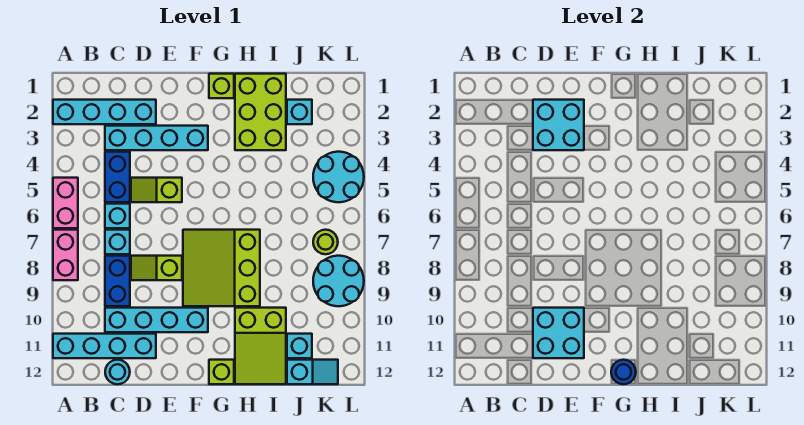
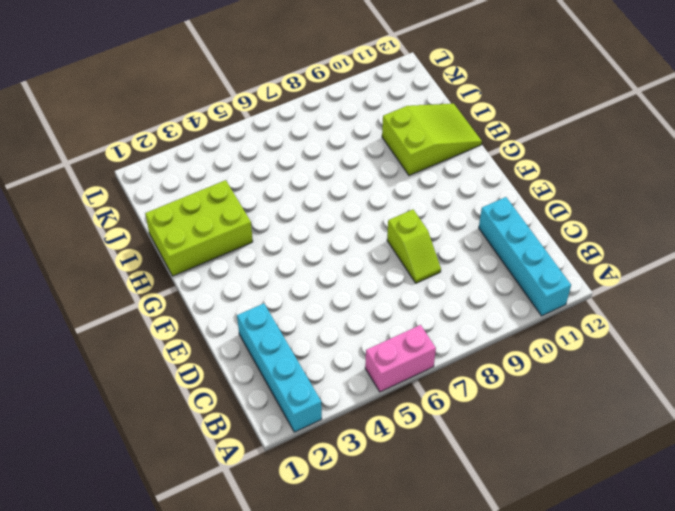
none -> pink brick A7:A8 level 1
none -> cyan brick C3:F3 level 1
none -> blue brick C4:C5 level 1

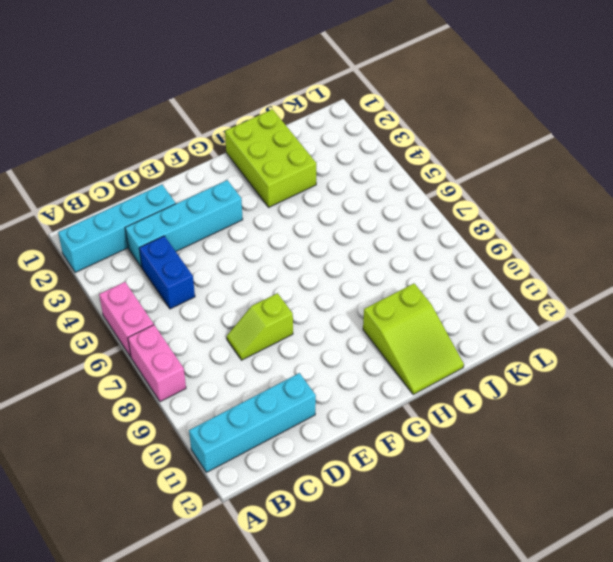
none -> cyan brick C6 level 1
none -> cyan brick C7 level 1
none -> blue brick C8:C9 level 1

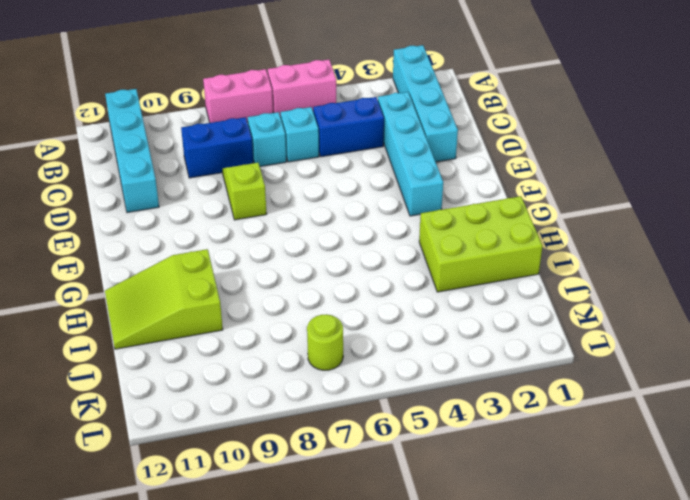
none -> cyan brick C10:F10 level 1
none -> cyan round brick C12 level 1
none -> lime slope D5:E5 level 1 top E

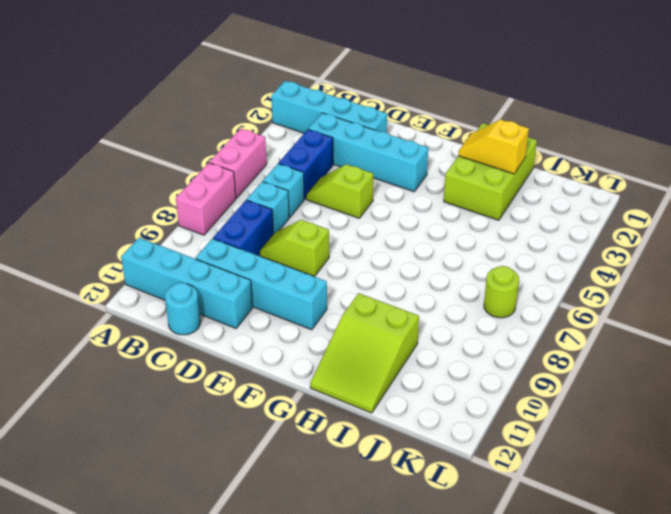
yellow slope H2:I2 level 2 top I -> none
none -> lime slope F7:H9 level 1 top H
none -> lime brick G1 level 1
none -> lime brick G12 level 1

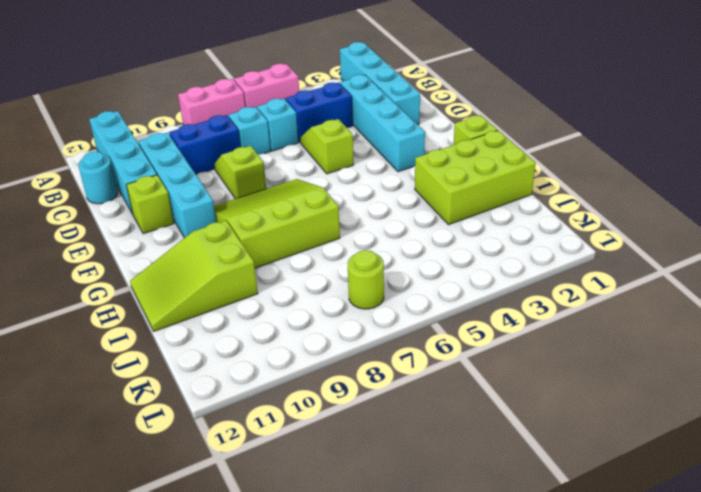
lime brick E11 level 1 -> lime brick G12 level 1
none -> cyan brick J2 level 1
none -> cyan brick J11 level 1
none -> cyan slope J12:K12 level 1 top J

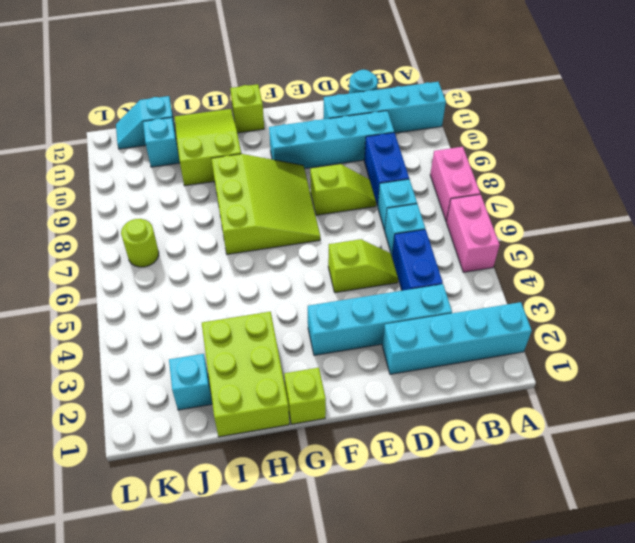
none -> cyan round brick K4:L5 level 1
none -> cyan round brick K8:L9 level 1
none -> cyan brick D2:E3 level 2

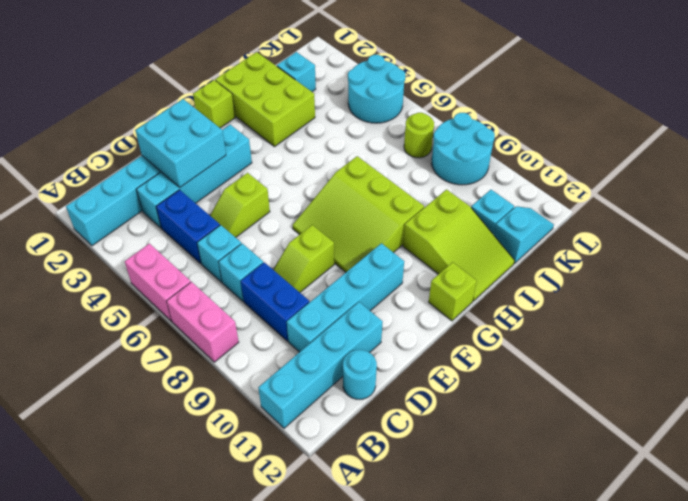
none -> cyan brick D10:E11 level 2
none -> blue round brick G12 level 2

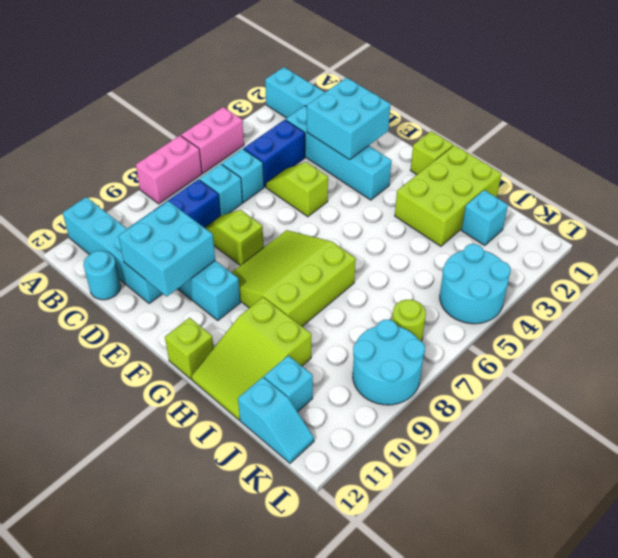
none -> blue round brick G12 level 2

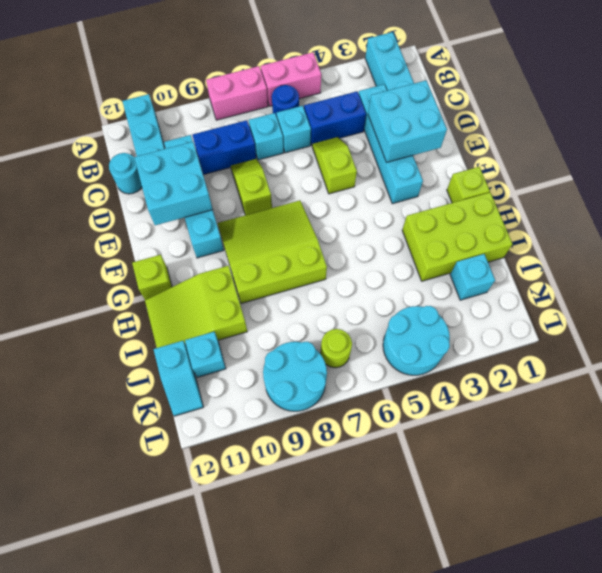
blue round brick B6 level 1 -> blue round brick G12 level 2

